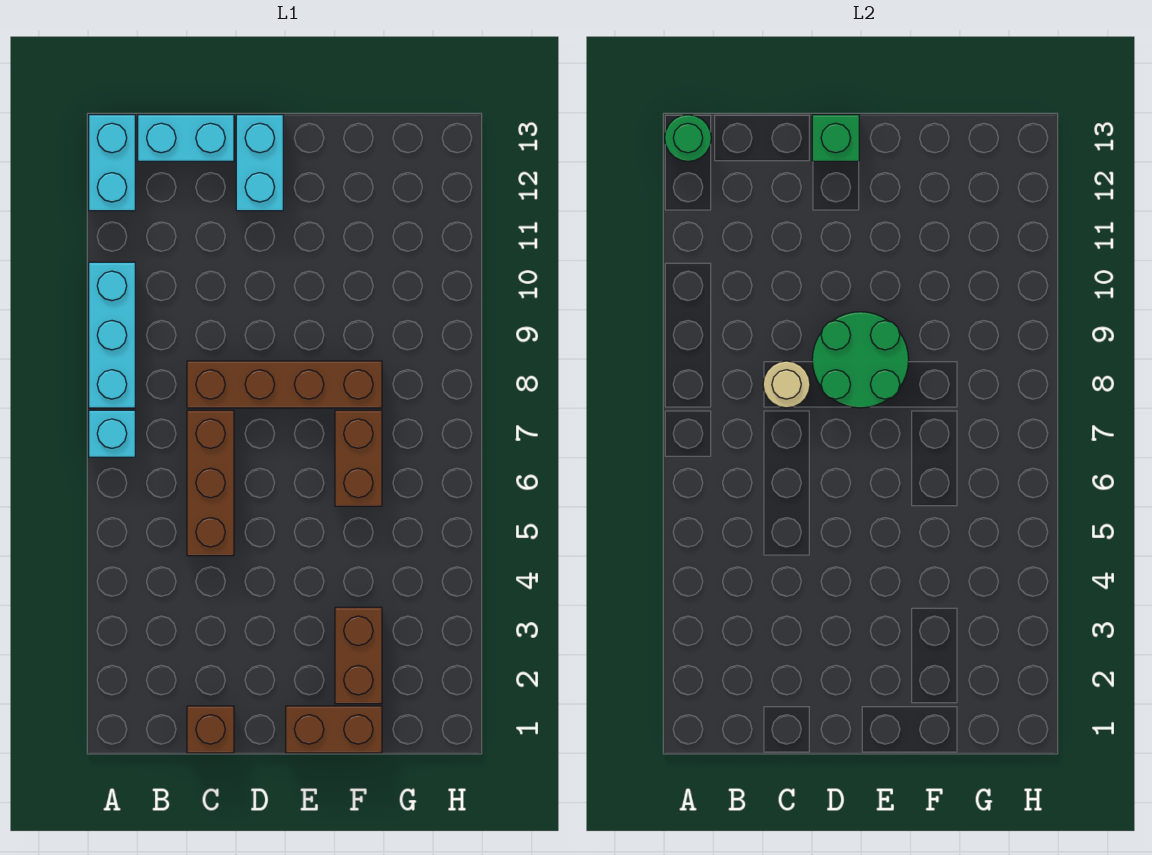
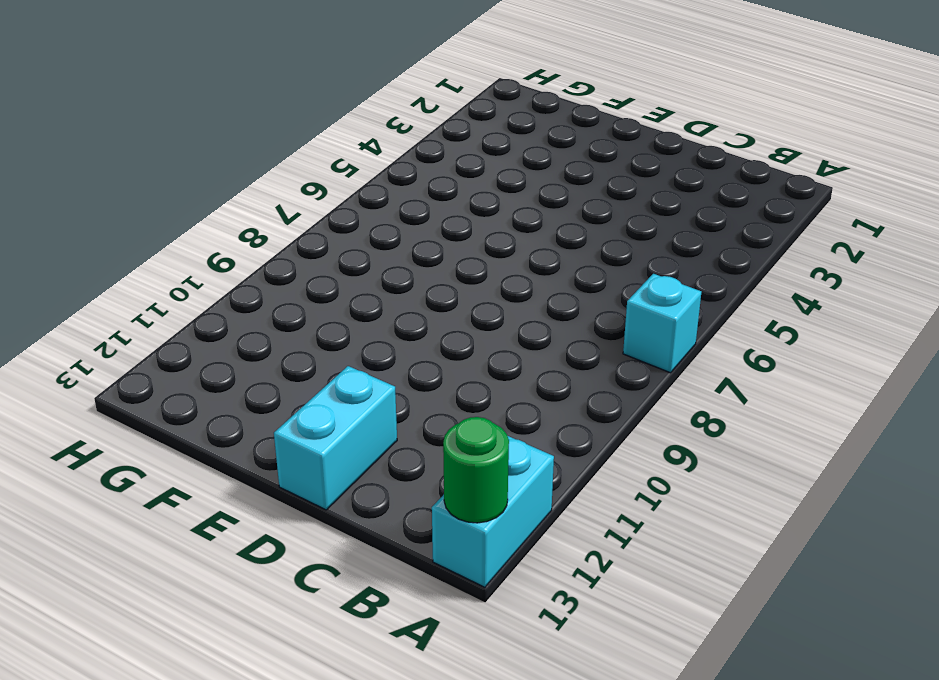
none -> cyan brick A8:A10 level 1
none -> cyan brick B13:C13 level 1
none -> brown brick C1 level 1

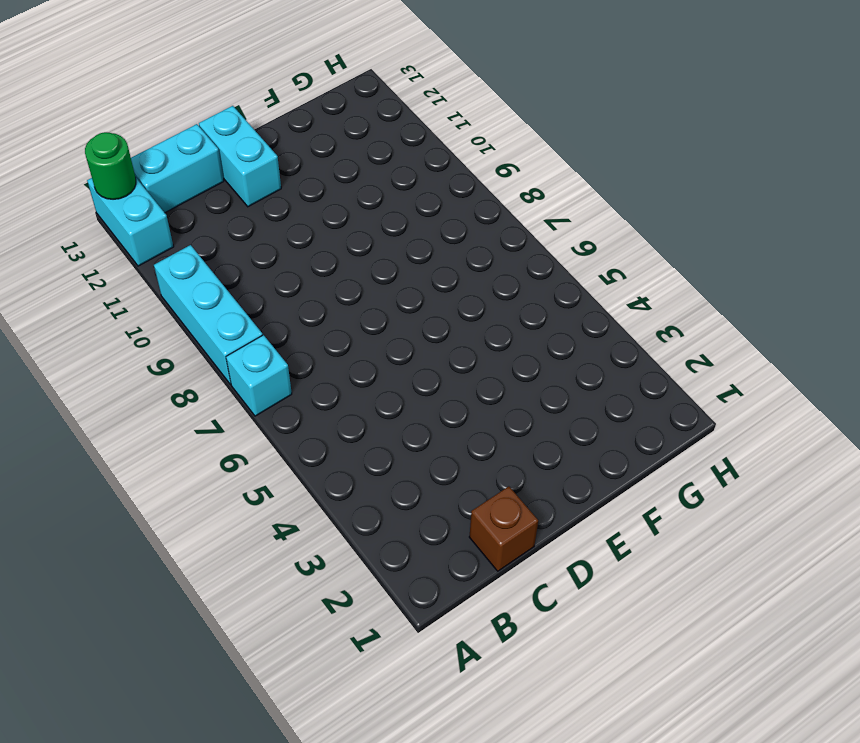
none -> brown brick C5:C7 level 1
none -> brown brick C8:F8 level 1
none -> brown brick E1:F1 level 1

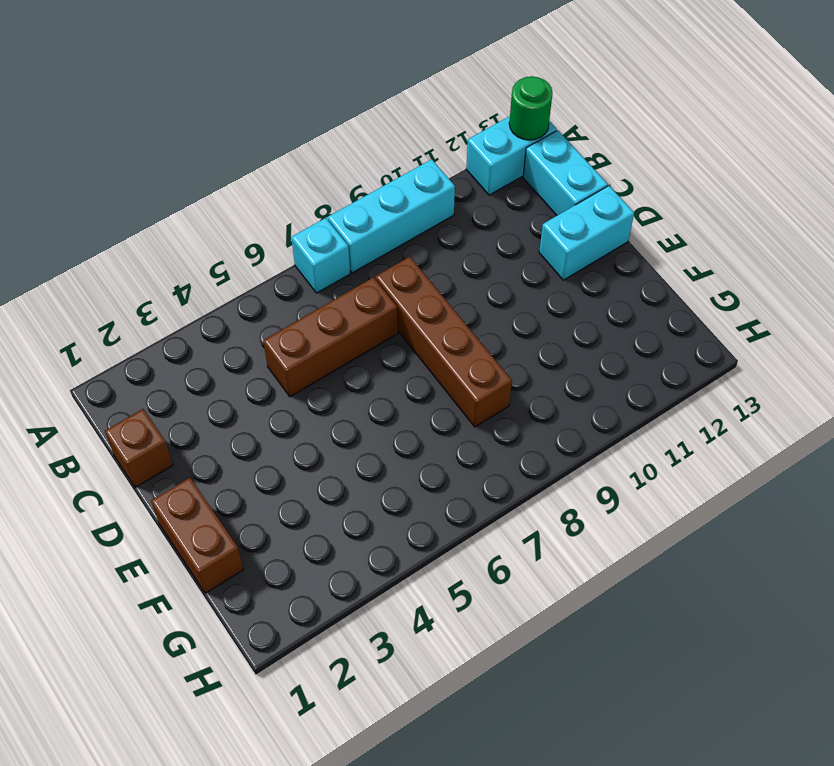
none -> brown brick F2:F3 level 1
none -> brown brick F6:F7 level 1
none -> tan round brick C8 level 2

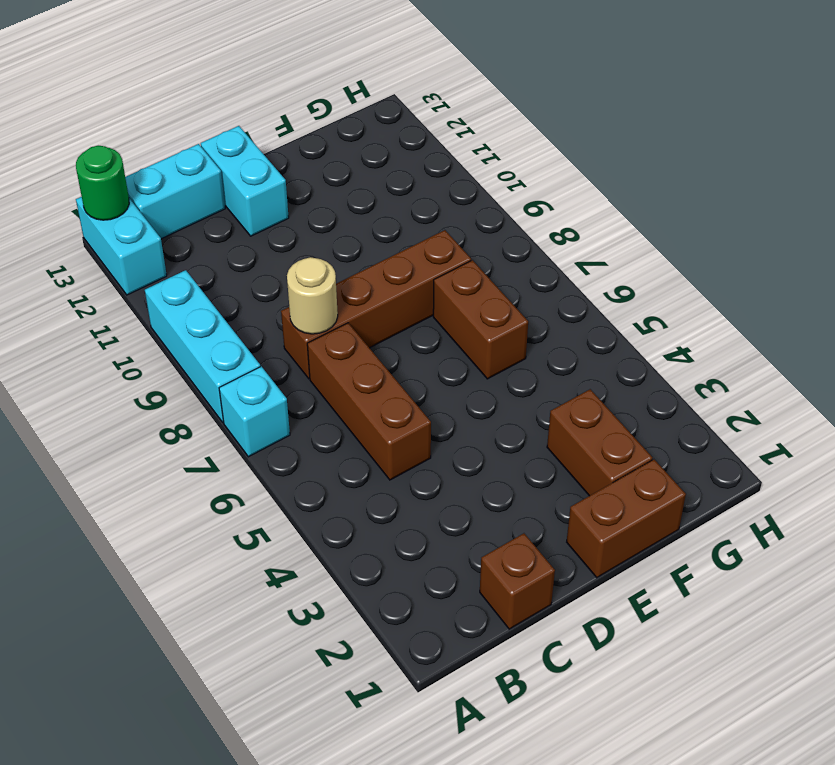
none -> green round brick D8:E9 level 2
none -> green brick D13 level 2

